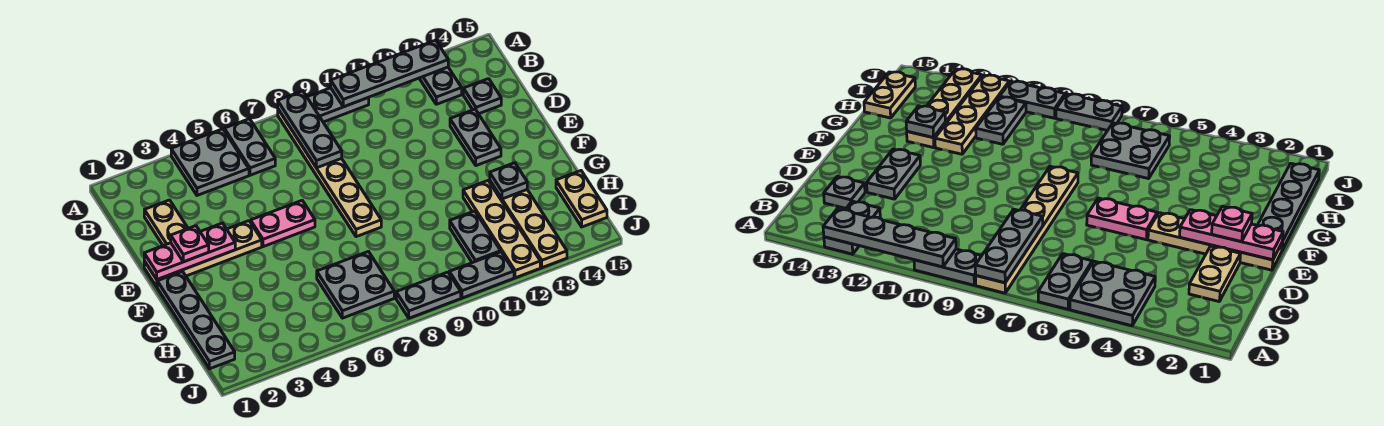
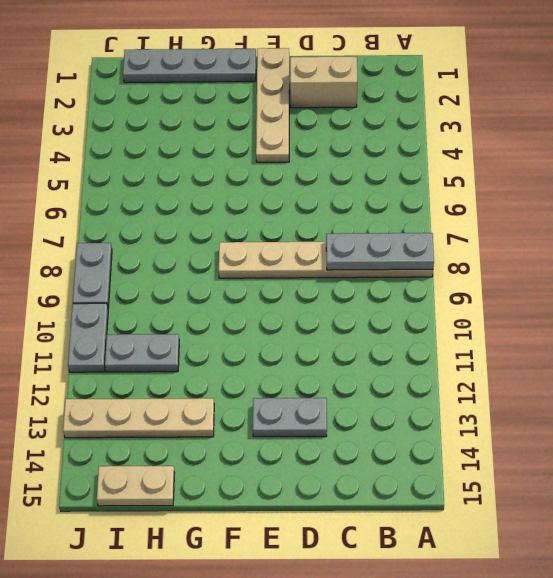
tan brick C2:D2 level 1 -> tan plate C2:D2 level 1
none -> grey plate A4:B5 level 1
none -> grey plate A6:B6 level 1
none -> grey plate A9:A10 level 1

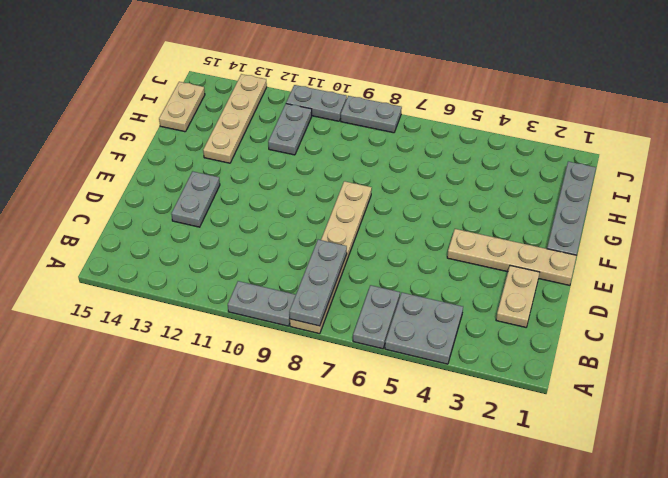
none -> grey plate A13:B13 level 1
none -> grey plate C14 level 1
none -> pink plate E5:E6 level 1

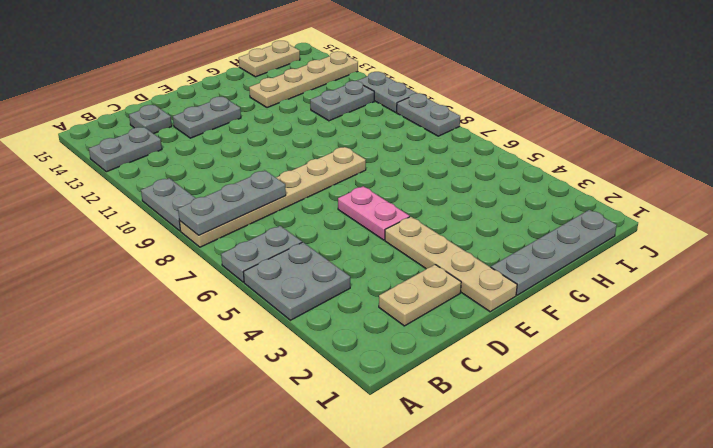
none -> tan plate G12:J12 level 1
none -> grey plate H6:I7 level 1
none -> grey plate A10:A13 level 2

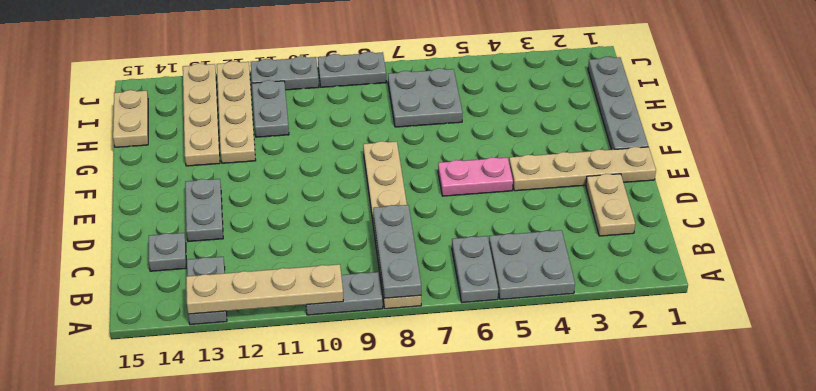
tan plate A10:A13 level 2 -> grey plate A10:A13 level 2
none -> pink plate E1:E3 level 2
none -> grey plate G13 level 2
none -> pink plate E2 level 3

